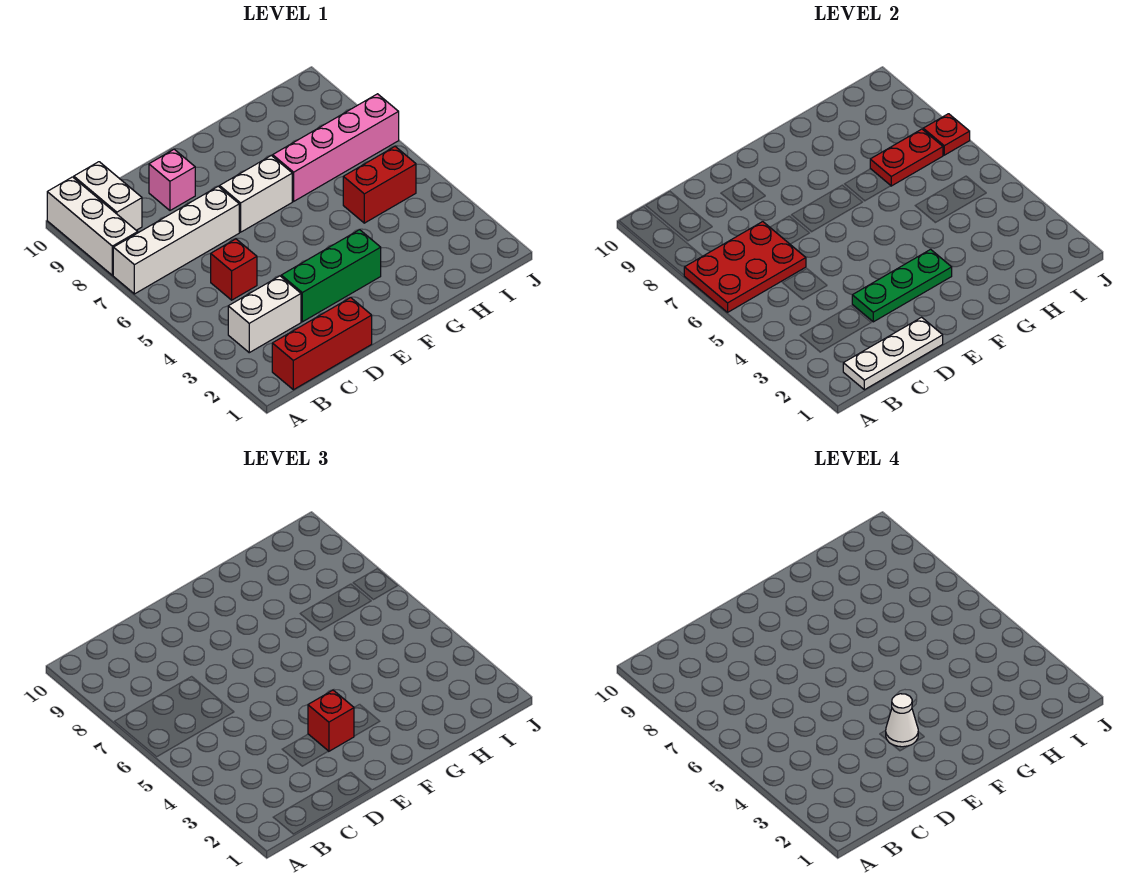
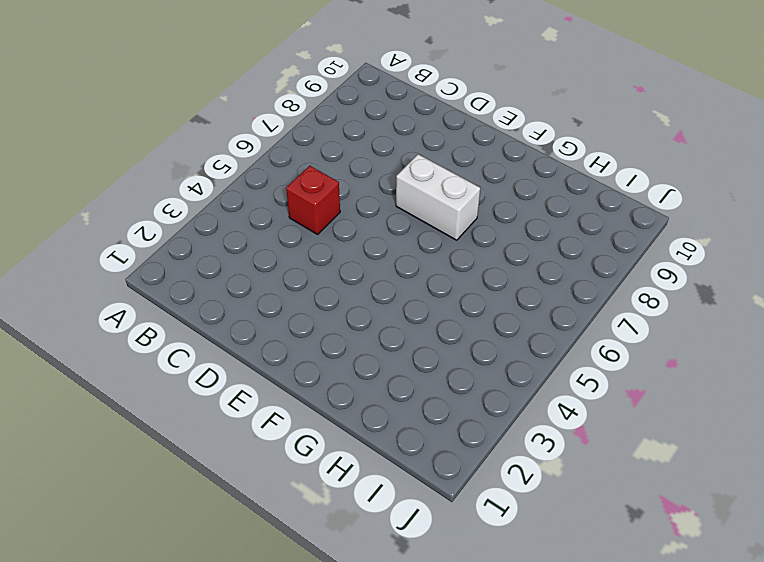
none -> white brick A7:D7 level 1
none -> white brick A8:A10 level 1
none -> red brick B1:D1 level 1

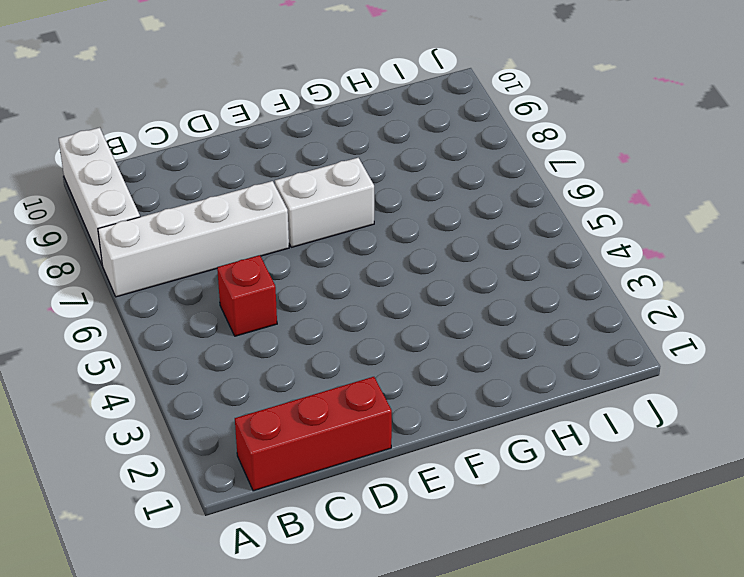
none -> white brick B3:C3 level 1
none -> white brick B9:B10 level 1
none -> green brick D3:F3 level 1

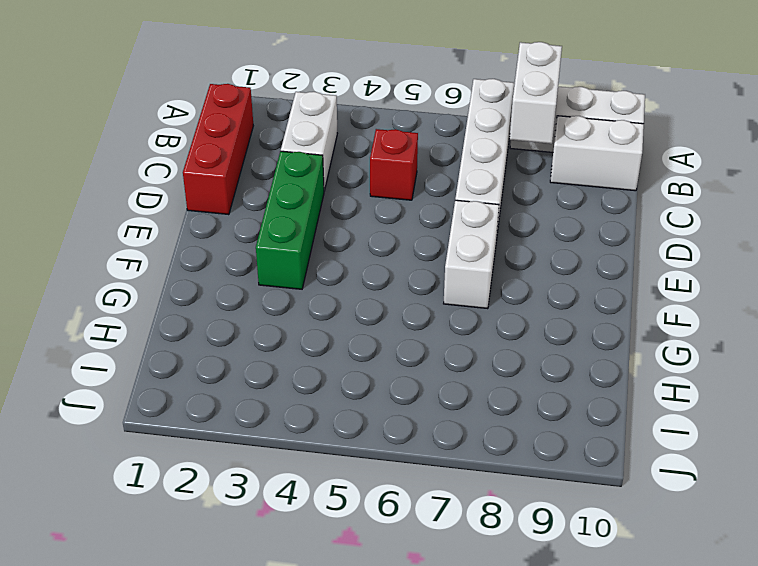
white brick A8:B8 level 2 -> none
none -> pink brick D9 level 1
none -> pink brick G7:J7 level 1
none -> red brick H5:I5 level 1

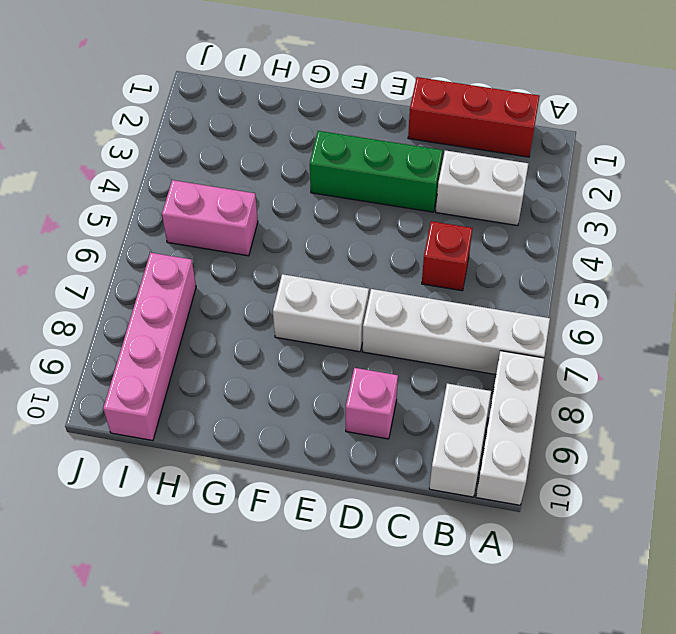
pink brick H5:I5 level 1 -> red brick H5:I5 level 1
pink brick I7:I10 level 1 -> pink brick G7:J7 level 1
none -> red plate A6:C7 level 2
none -> white plate B1:D1 level 2
none -> green plate D3:F3 level 2

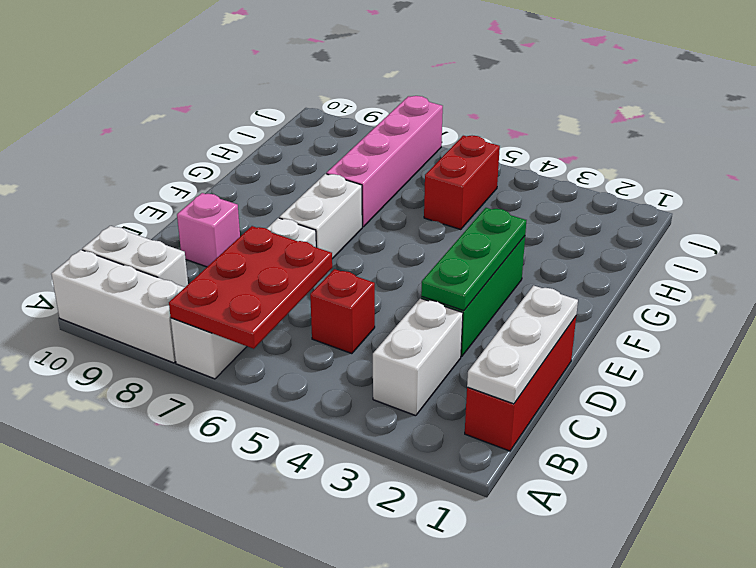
none -> red plate H7:I7 level 2
none -> red plate J7 level 2
none -> red brick E3 level 3

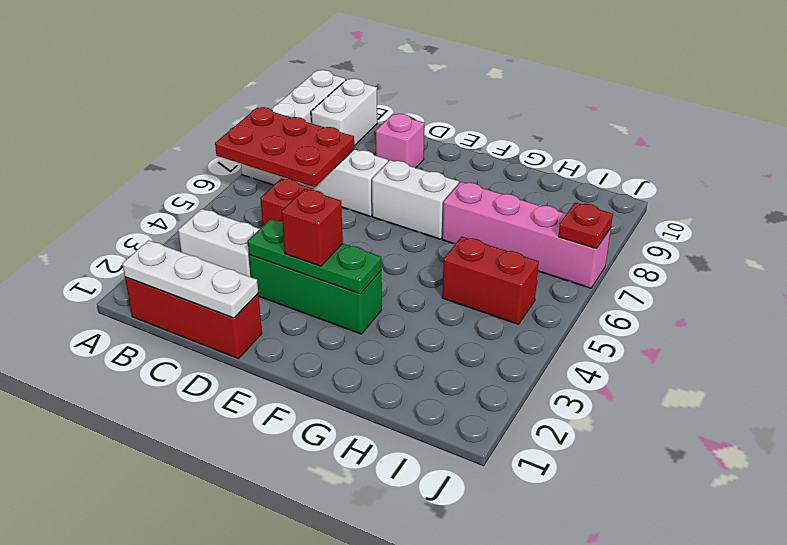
none -> red plate H7:I7 level 2
none -> white cone E3 level 4

